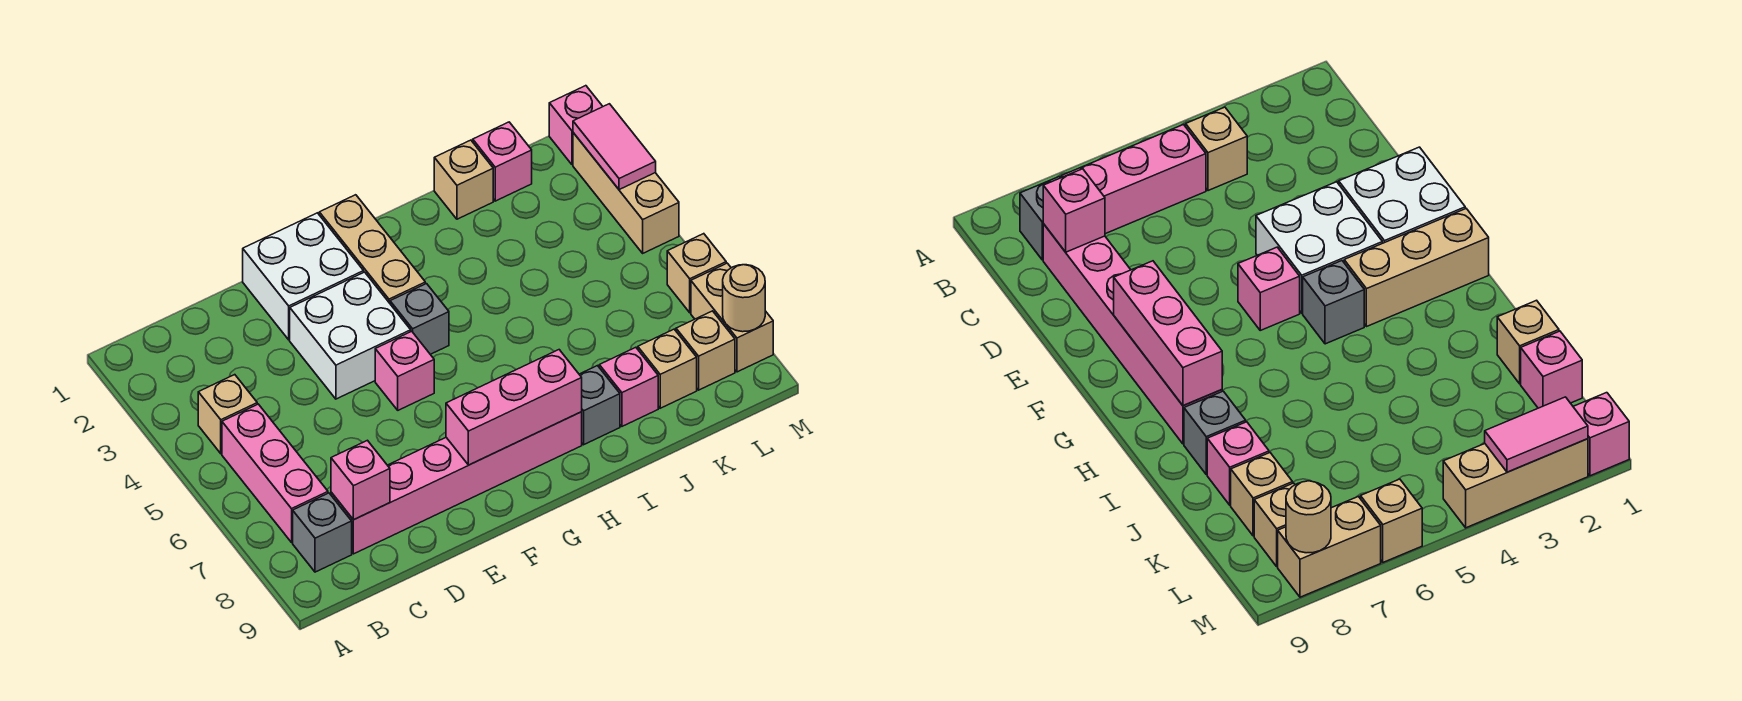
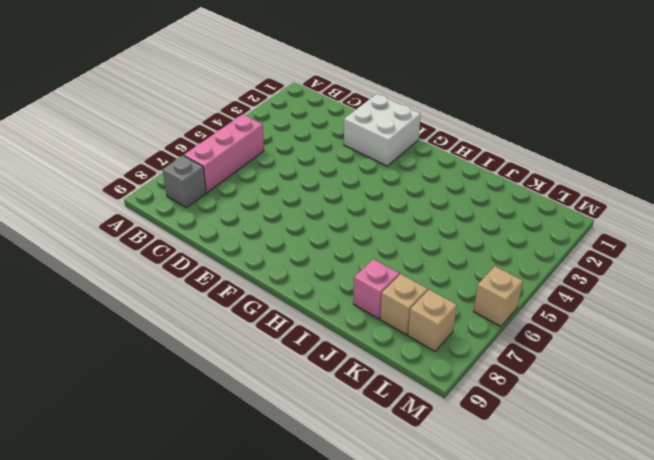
none -> tan brick B4 level 1
none -> pink brick C8:H8 level 1
none -> white brick E3:F4 level 1

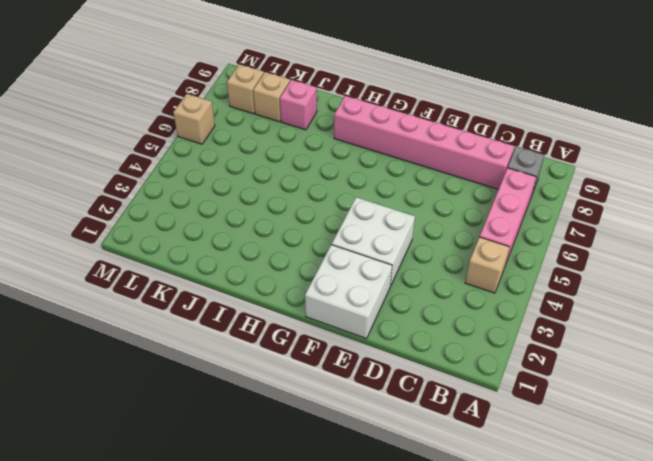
none -> pink brick F5 level 1
none -> tan brick G1:G3 level 1
none -> grey brick G4 level 1

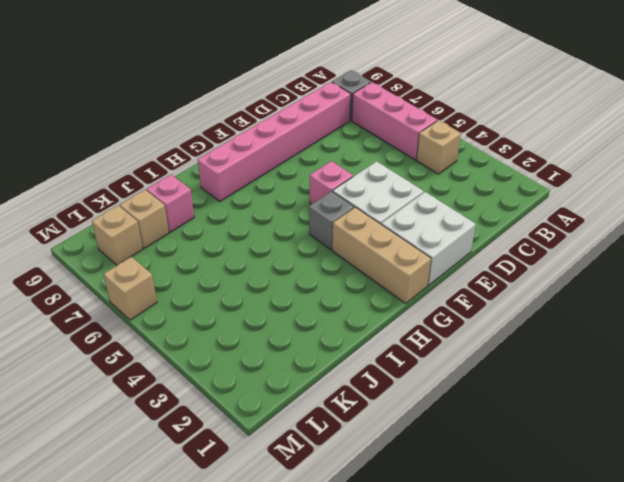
none -> grey brick I8 level 1
none -> tan brick J1 level 1
none -> pink brick K1 level 1

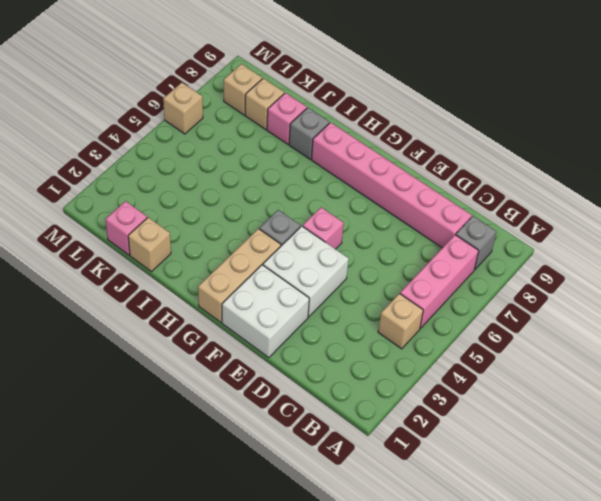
none -> pink brick M1 level 1
none -> tan brick M2:M4 level 1
none -> tan brick M7:M8 level 1

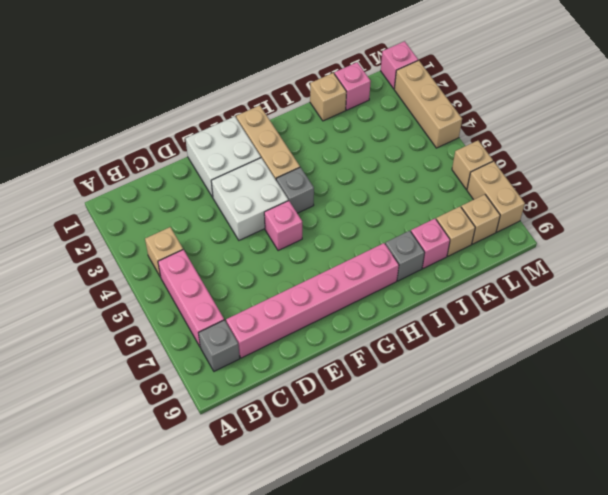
none -> pink brick C8 level 2
none -> pink brick F8:H8 level 2
none -> pink tile M2:M3 level 2

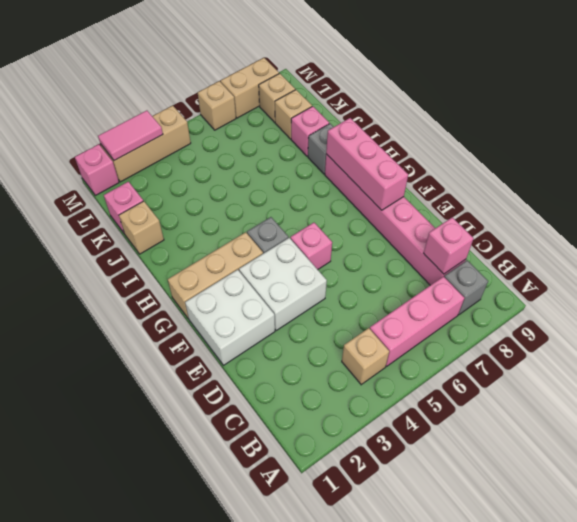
none -> tan round brick M8 level 2

